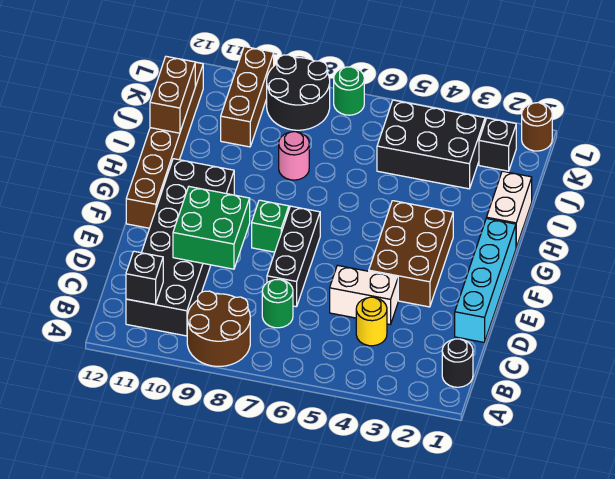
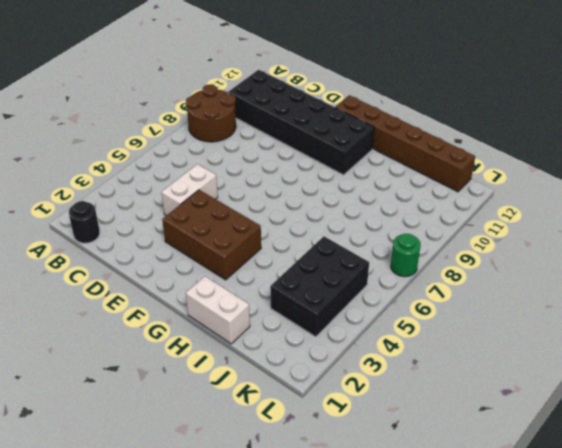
none -> yellow round brick C4 level 1
none -> green round brick C7 level 1
none -> cyan brick D1:G1 level 1

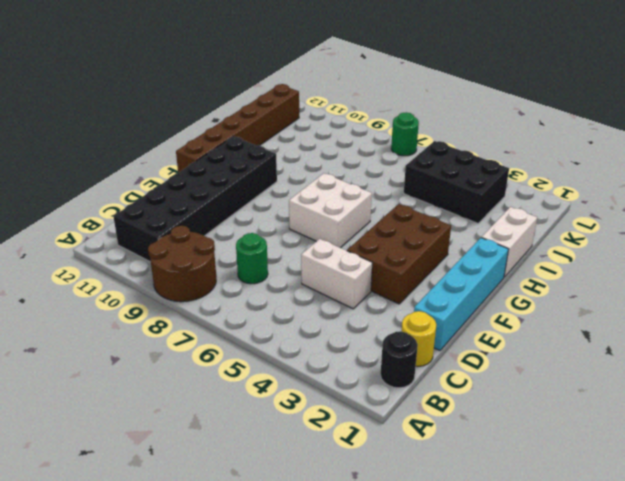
yellow round brick C1 level 1 -> yellow round brick C4 level 1
white brick F6:G7 level 1 -> black brick D7:F7 level 1
none -> green brick F8 level 1
none -> pink round brick I8 level 1
none -> brown brick J10:L10 level 1

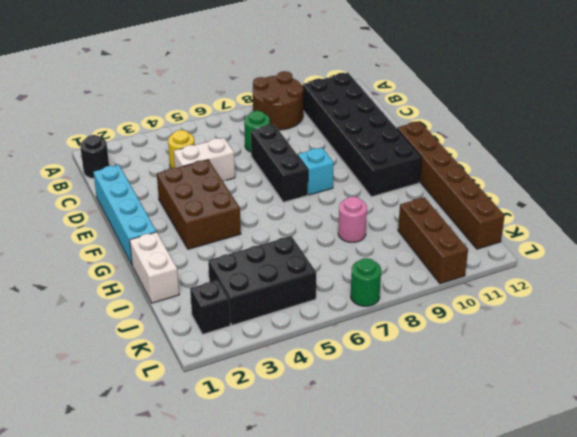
cyan brick F8 level 1 -> green brick F8 level 1
none -> black round brick K8:L9 level 1
none -> brown round brick L1 level 1
none -> black brick B11 level 2

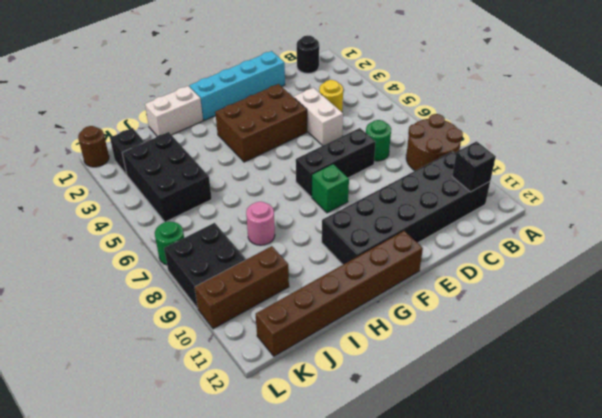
black brick K8:L9 level 1 -> black round brick K8:L9 level 1
none -> green brick D9:E10 level 2
none -> brown brick I12:J12 level 2

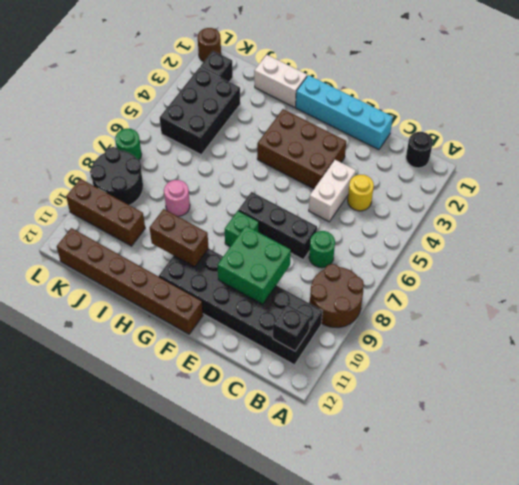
brown brick G10:H10 level 2 -> brown brick I12:J12 level 2

